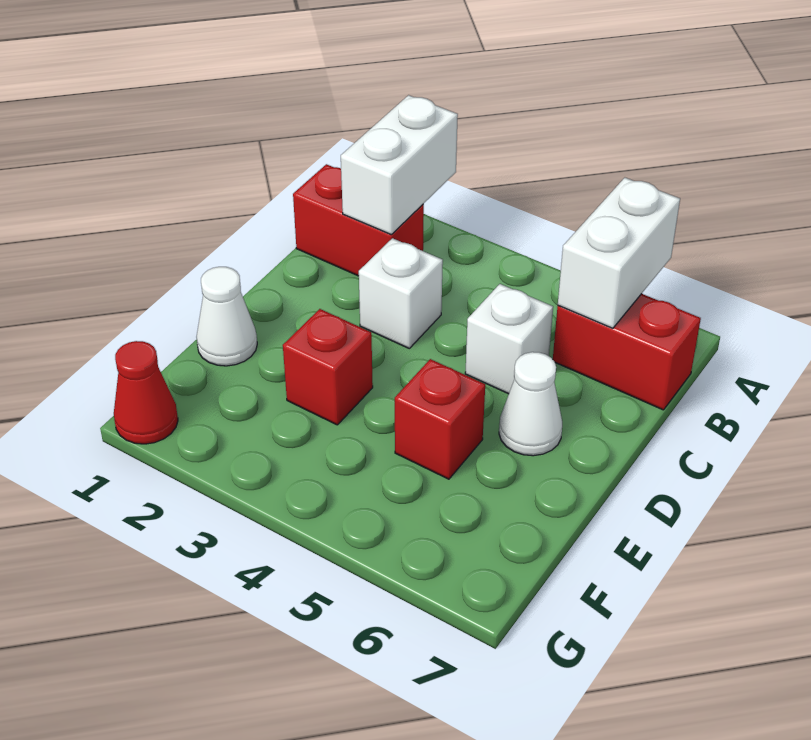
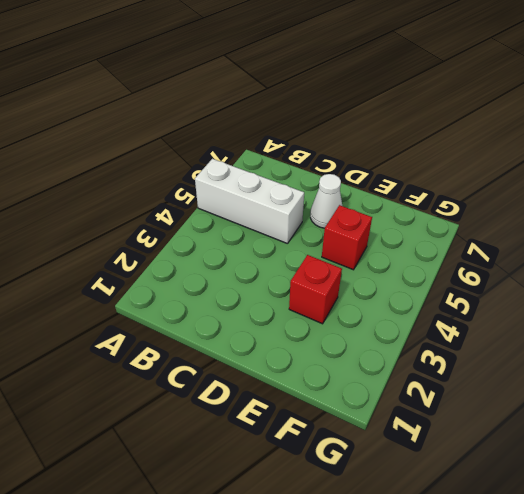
white brick A5:C5 level 1 -> white brick C5 level 1
none -> red brick B1:B2 level 1
none -> red brick B6:B7 level 1

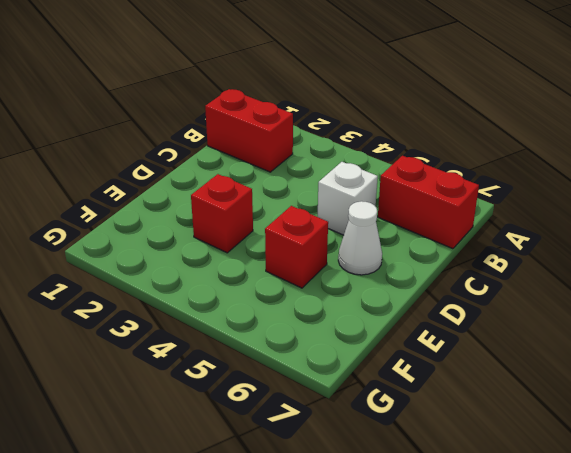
none -> white brick C3 level 1
none -> white cone E1 level 1

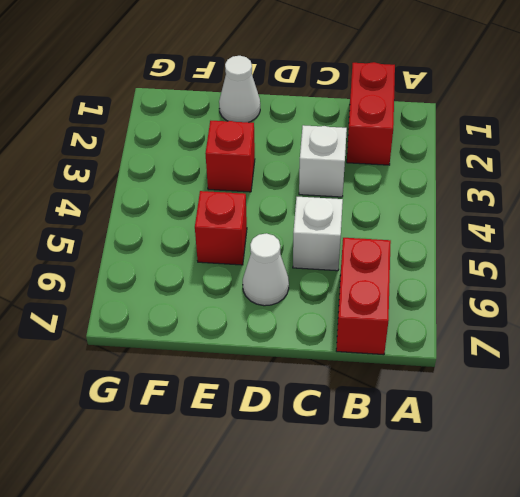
none -> red cone G1 level 1
none -> white brick A2:B2 level 2

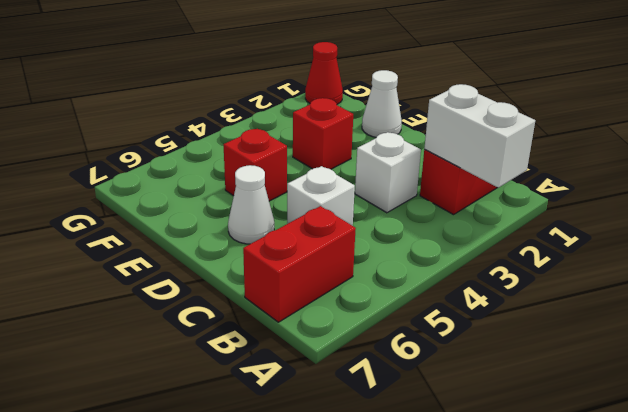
none -> white brick A6:B6 level 2

